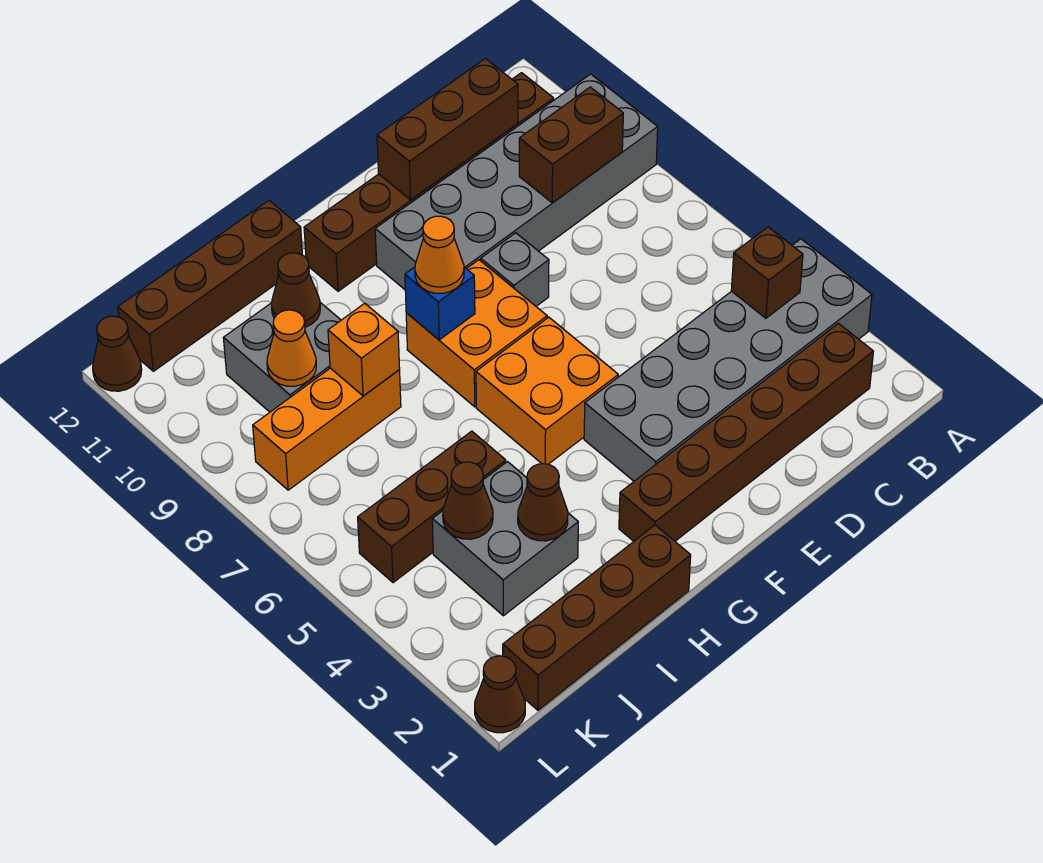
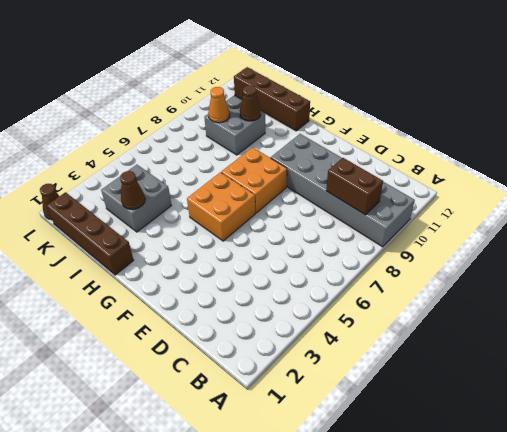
none -> grey brick A3:F4 level 1
none -> brown brick B2:G2 level 1
none -> brown brick B11:G11 level 1

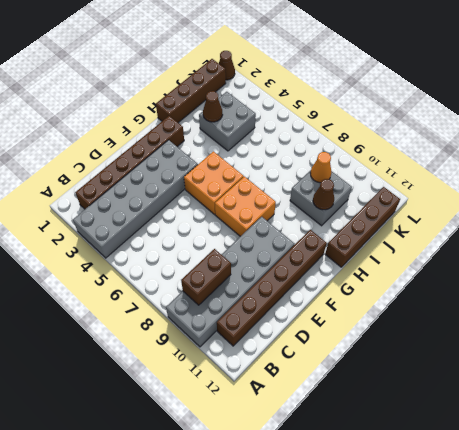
none -> grey brick E8 level 1
none -> brown brick I5:K5 level 1
none -> orange brick I8:K8 level 1

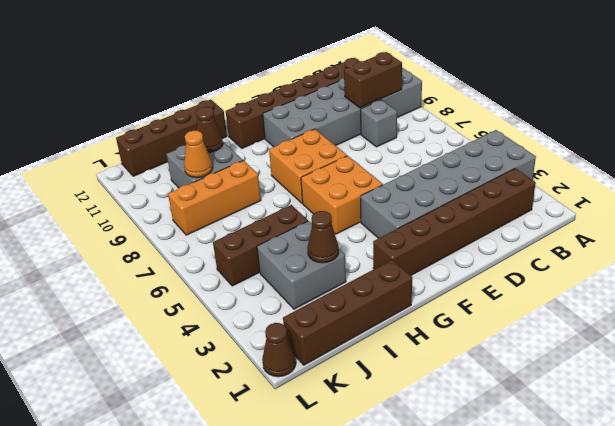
grey brick C8 level 1 -> grey brick E8 level 1
none -> brown cone L12 level 1
none -> brown brick B4 level 2
none -> brown brick C11:E11 level 2

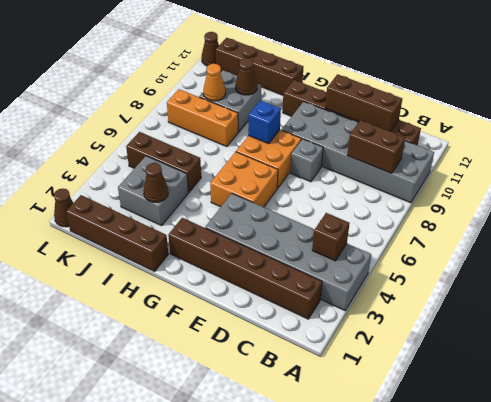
none -> orange brick I8 level 2
none -> brown cone J4 level 2
none -> orange cone G8 level 3

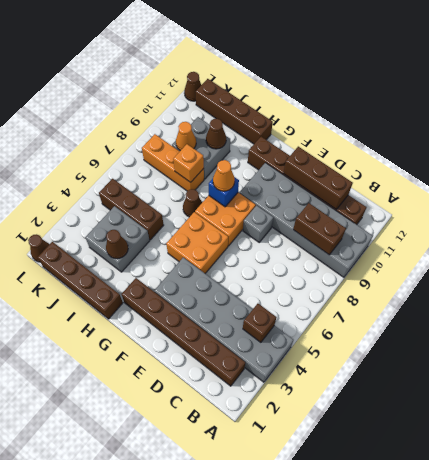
brown cone H7 level 1 -> brown cone J4 level 2

